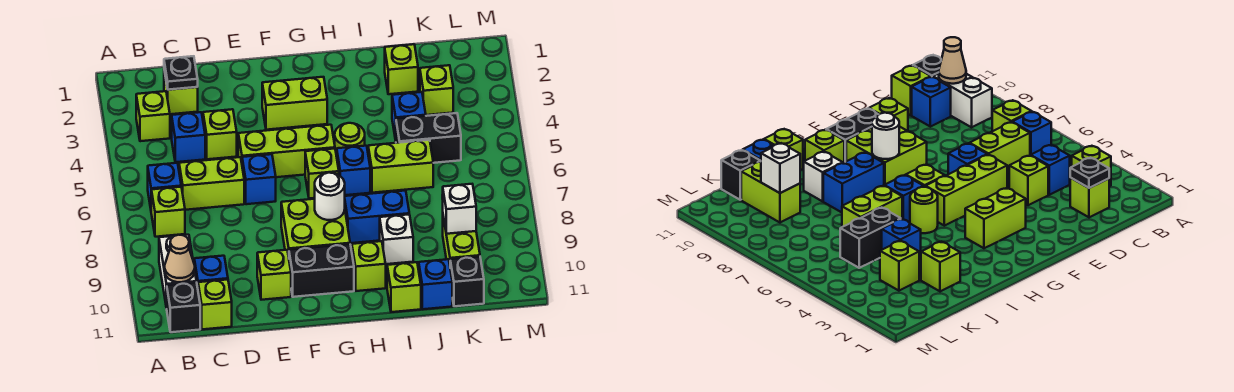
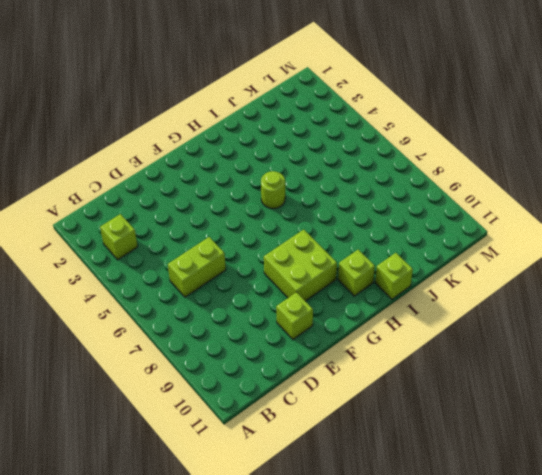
none -> blue brick B6 level 1
none -> lime brick B7 level 1
none -> white brick B9:B10 level 1
none -> black brick B11 level 1

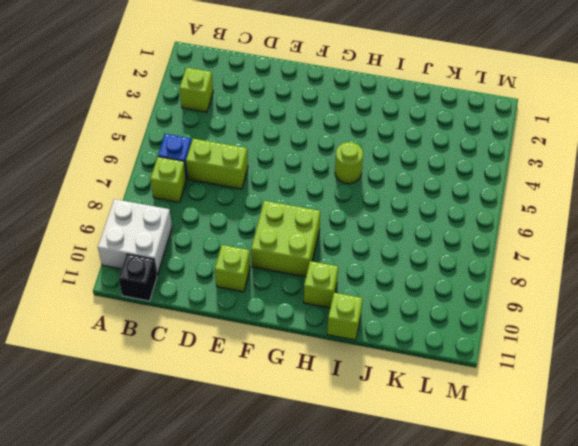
white brick A9:B10 level 1 -> white brick B9:B10 level 1
none -> lime brick C2 level 1
none -> blue brick C4 level 1
none -> blue brick C10 level 1
none -> lime brick C11 level 1

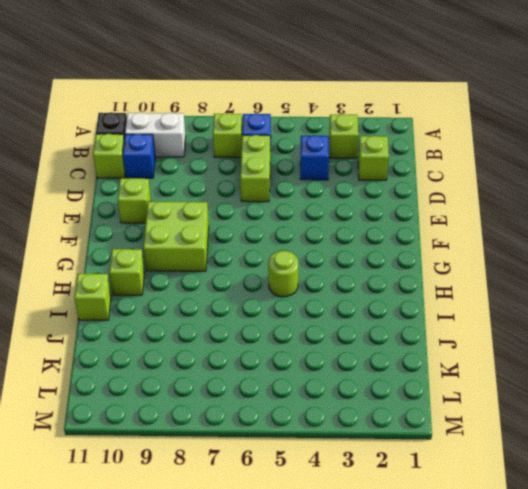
none -> lime brick D4 level 1
none -> lime brick E5:G5 level 1
none -> blue brick E6 level 1
none -> lime brick F3:G3 level 1

